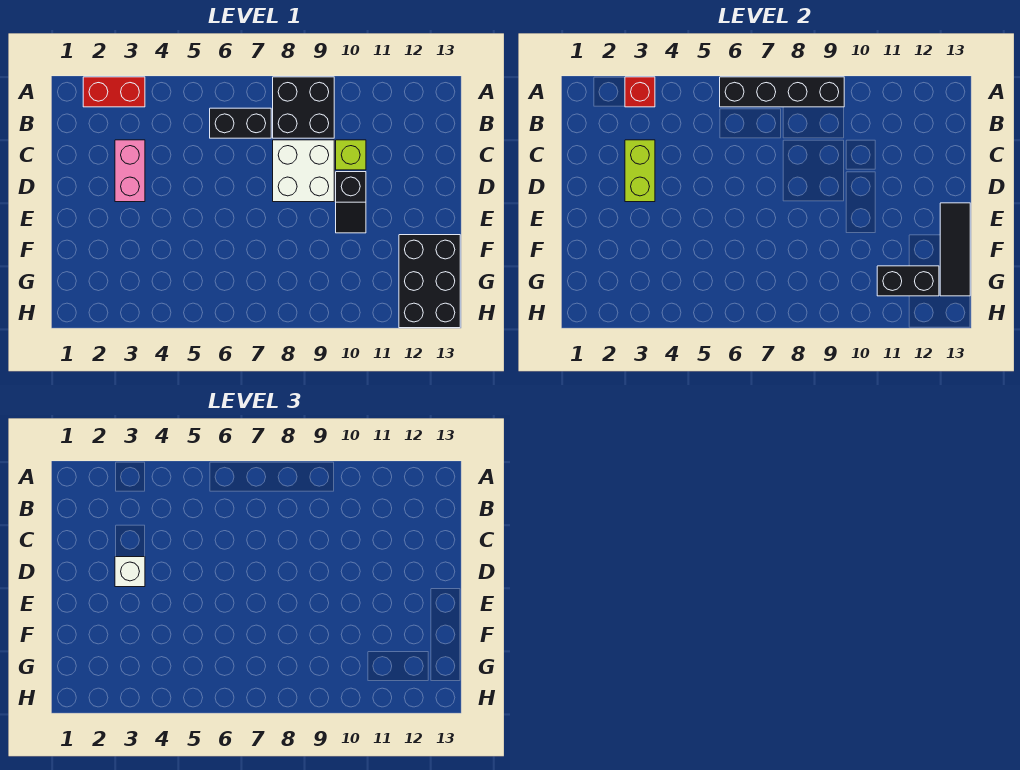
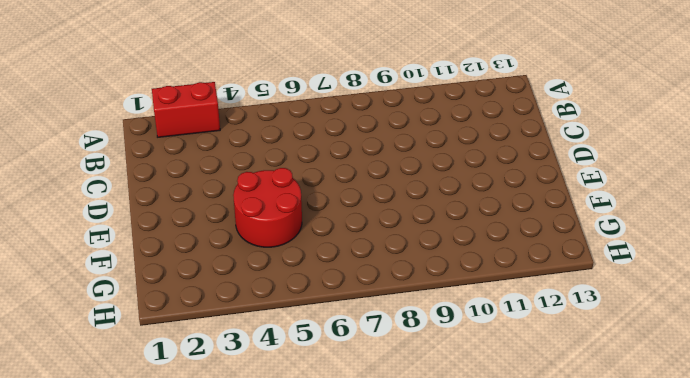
red round brick E4:F5 level 1 -> none
none -> black brick A8:B9 level 1
none -> black brick B6:B7 level 1
none -> pink brick C3:D3 level 1

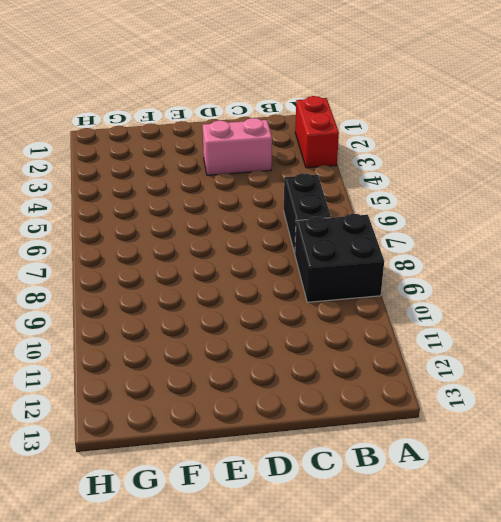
none -> white brick C8:D9 level 1
none -> lime brick C10 level 1
none -> black slope D10:E10 level 1 top D

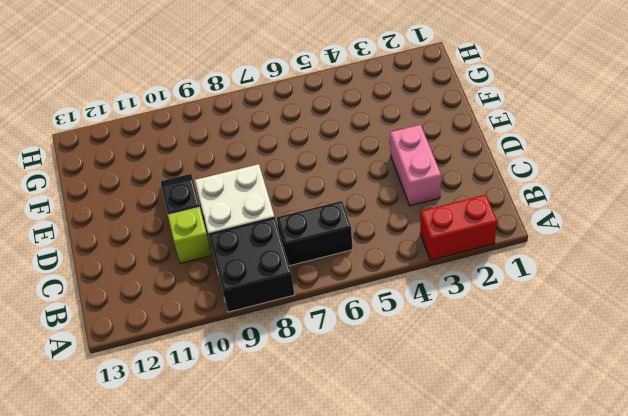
none -> black brick F12:H13 level 1
none -> red brick A3 level 2
none -> black brick A6:A9 level 2

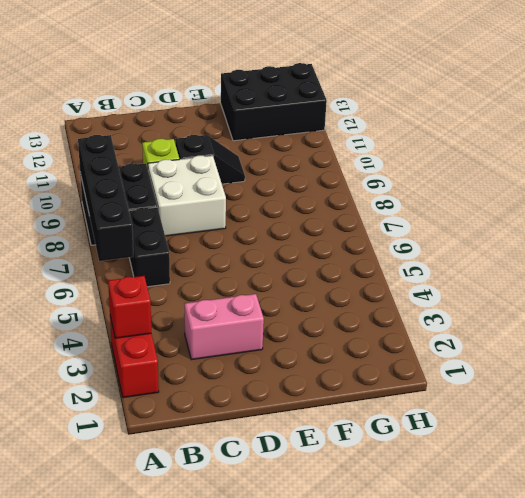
none -> lime brick C3:D3 level 2
none -> black tile E13:G13 level 2
none -> black brick G11:G12 level 2

